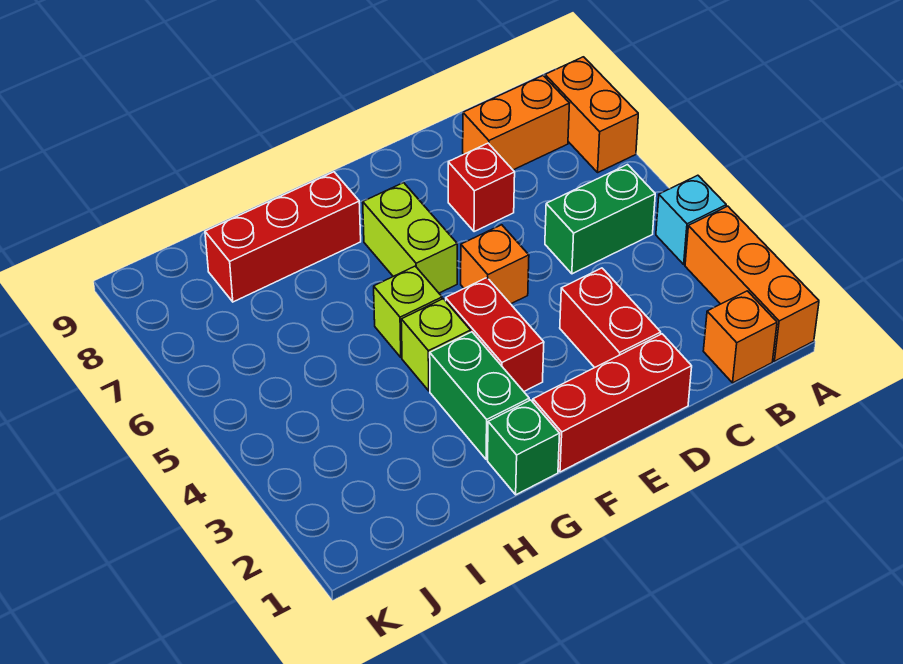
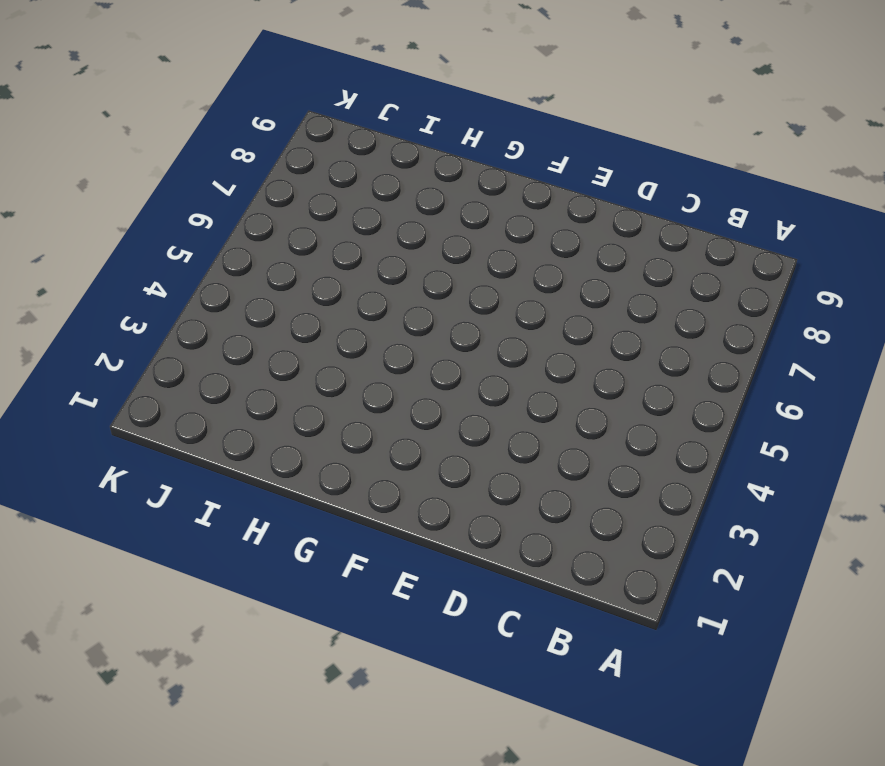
none -> orange brick A1:A3 level 1
none -> cyan brick A4 level 1
none -> orange brick A7:A8 level 1

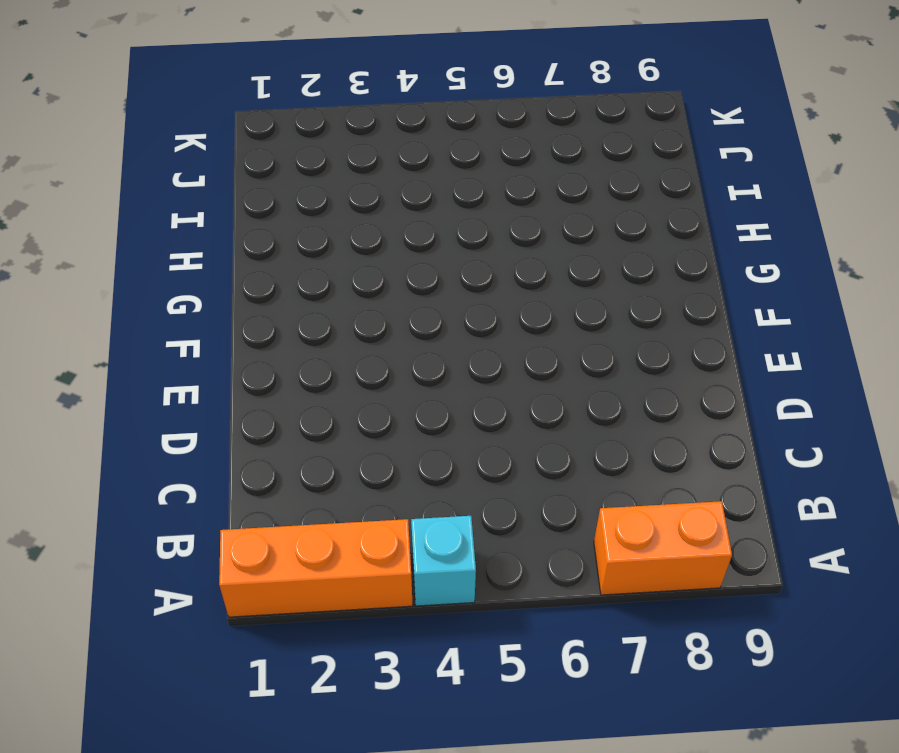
none -> orange brick B1 level 1
none -> green brick B5:C5 level 1
none -> orange brick B8:C8 level 1

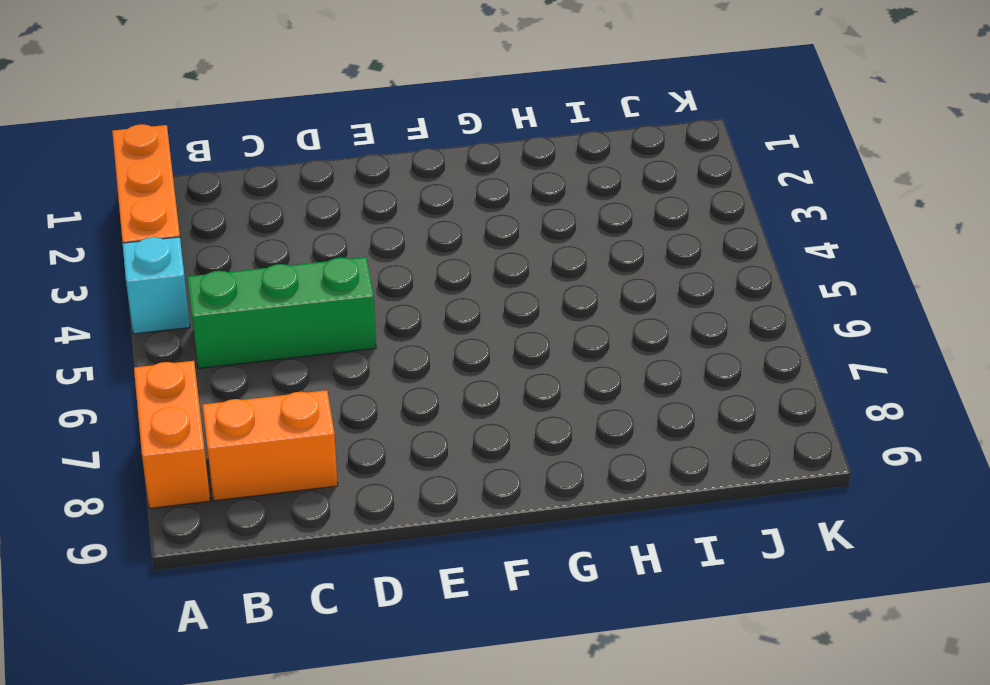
green brick B5:D5 level 1 -> green brick B5:C5 level 1
none -> orange brick B1 level 1
none -> red brick D1:F1 level 1
none -> red brick D2:D3 level 1

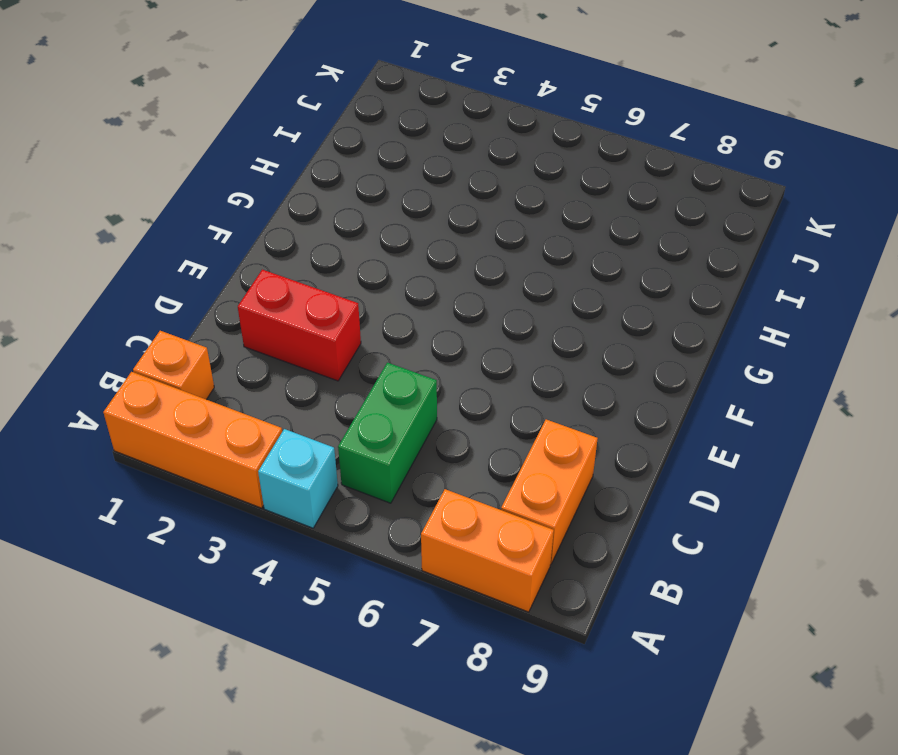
none -> red brick D1:F1 level 1
none -> red brick D7 level 1
none -> orange brick E5 level 1

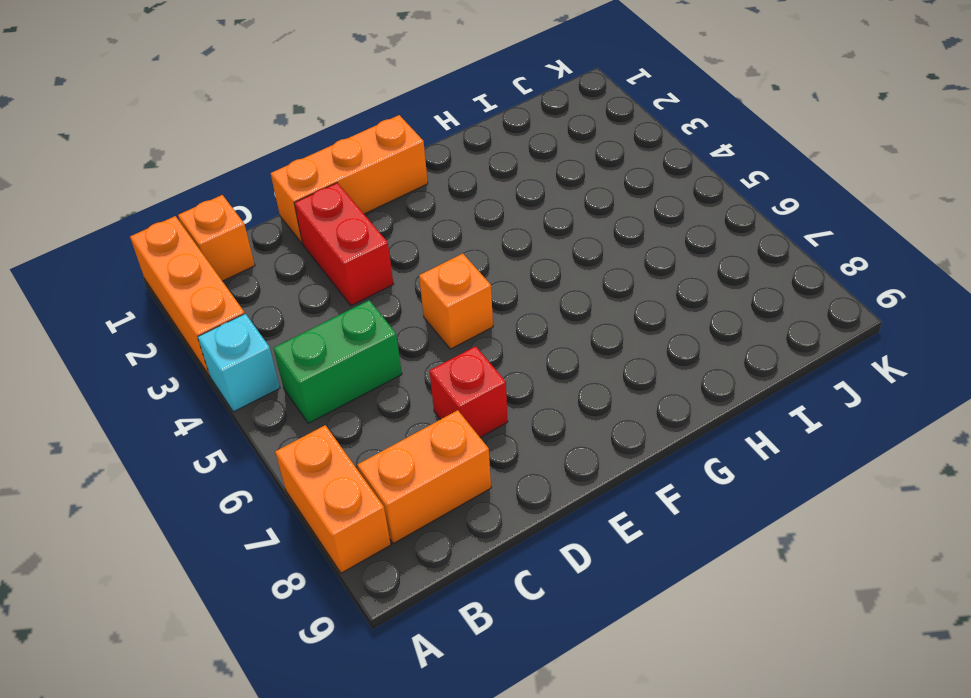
orange brick D1:F1 level 1 -> red brick D1:F1 level 1
none -> red brick F3:F4 level 1
none -> lime brick F6:F7 level 1
none -> green brick G1 level 1

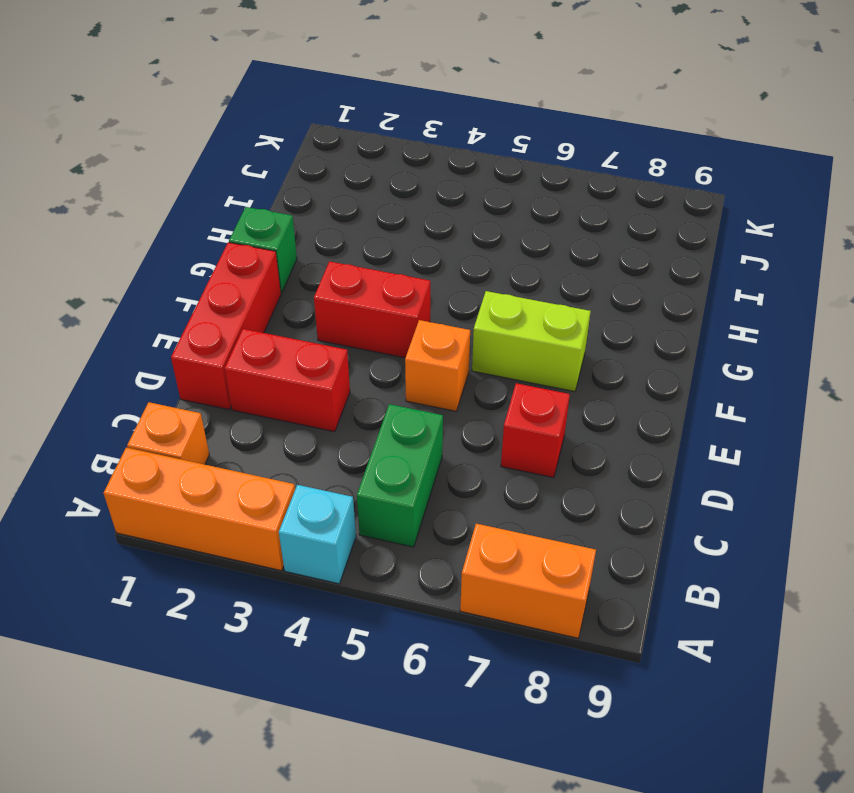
none -> orange brick B8:C8 level 1
none -> green brick G2:G3 level 1
none -> lime brick G4 level 1

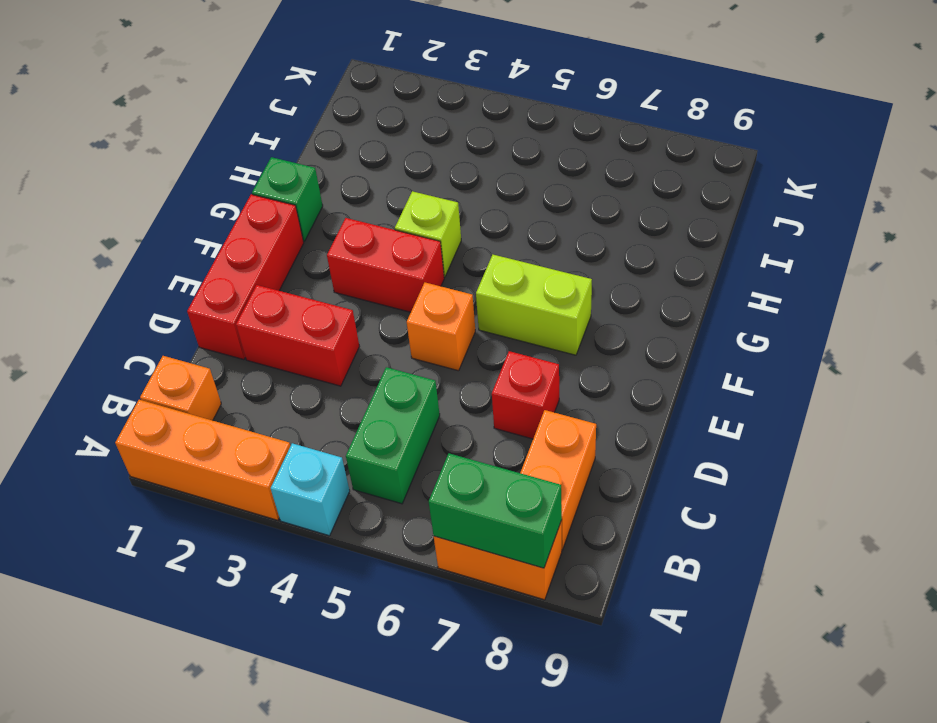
green brick A7:A8 level 2 -> green brick G2:G3 level 1
none -> lime brick G5 level 1
none -> red brick G8:I8 level 1

